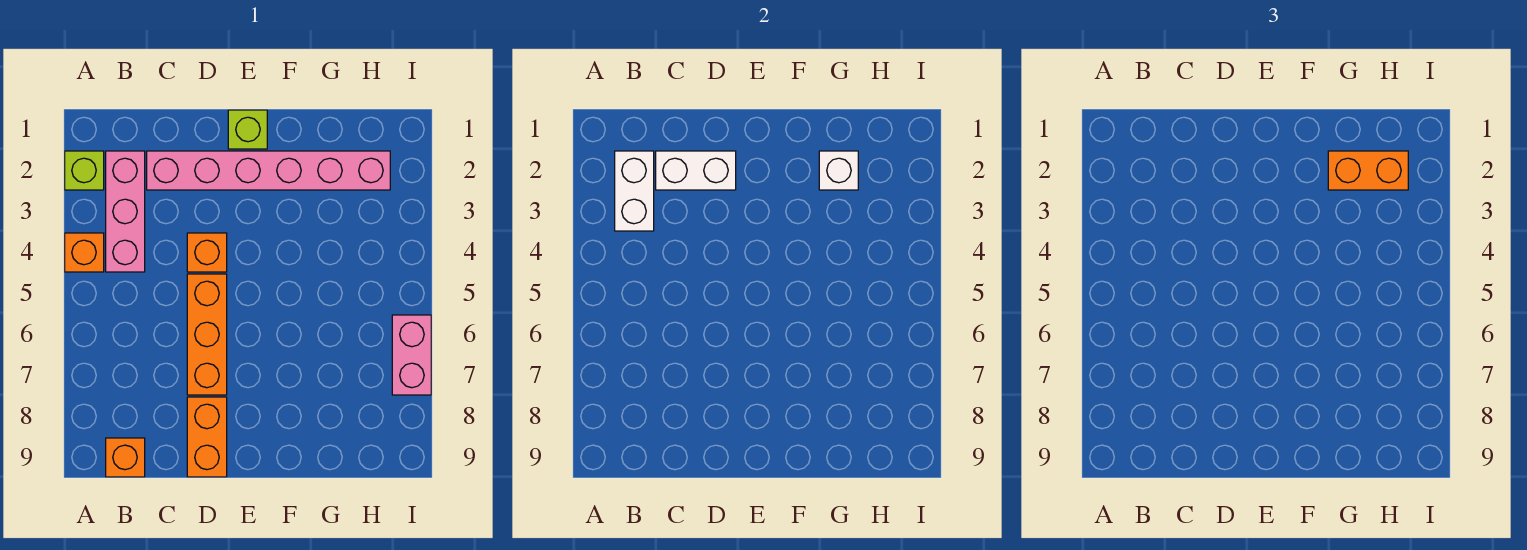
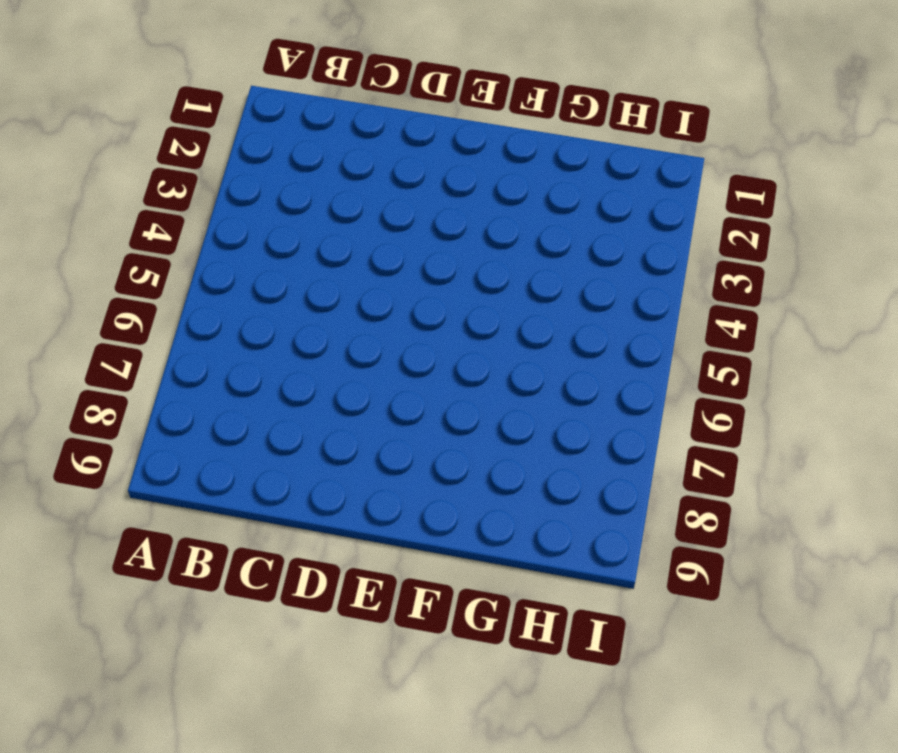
none -> lime brick A2 level 1
none -> orange brick A4 level 1
none -> pink brick B2:B4 level 1

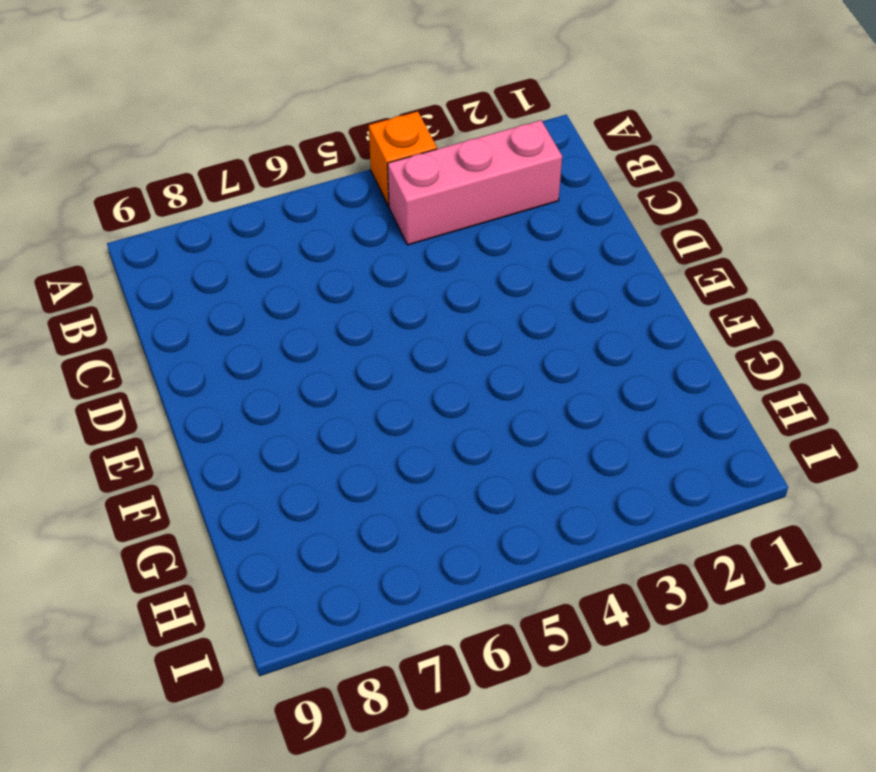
none -> lime brick A2 level 1
none -> orange brick B9 level 1
none -> pink brick C2:H2 level 1

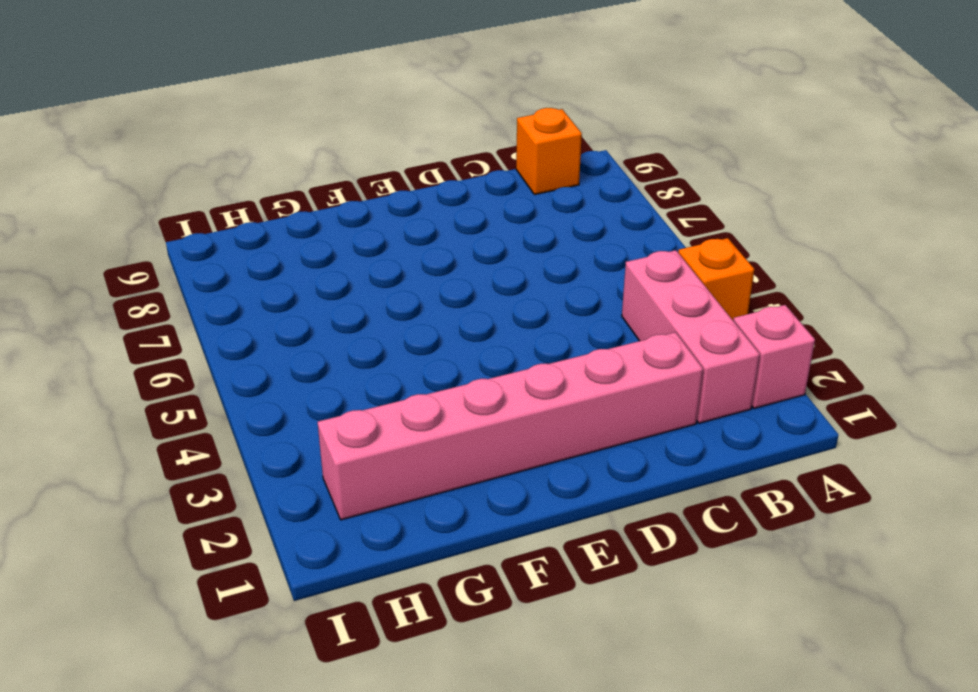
pink brick A2 level 1 -> lime brick A2 level 1
none -> orange brick D4 level 1
none -> orange brick D5:D7 level 1
none -> orange brick D8:D9 level 1

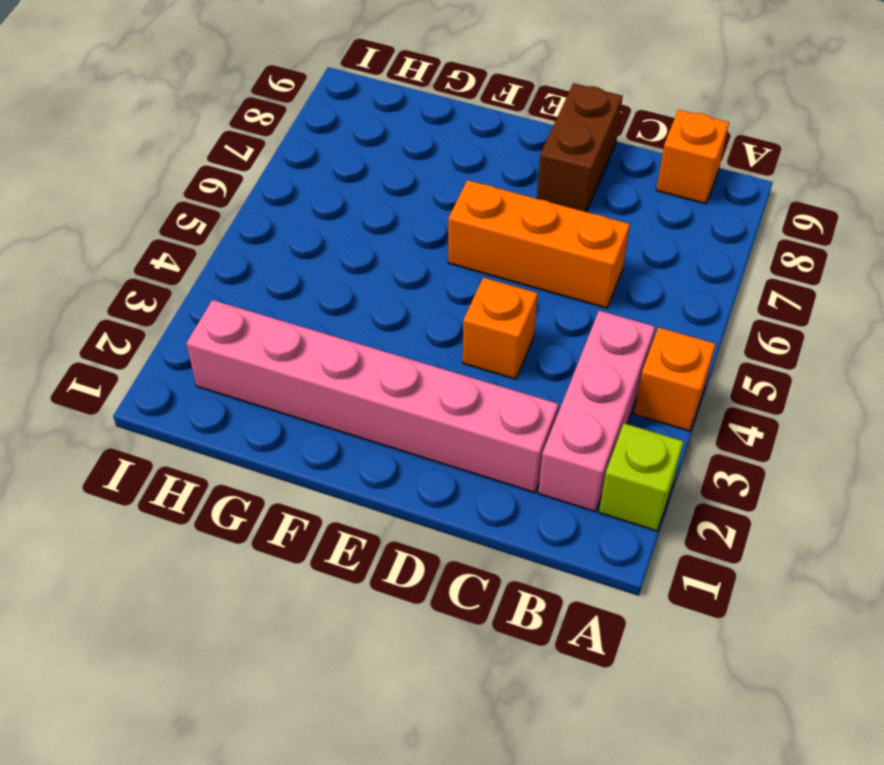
orange brick C6:E6 level 1 -> orange brick D5:D7 level 1
brown brick D8:D9 level 1 -> orange brick D8:D9 level 1
none -> lime brick E1 level 1
none -> pink brick I6:I7 level 1
none -> white brick B2:B3 level 2

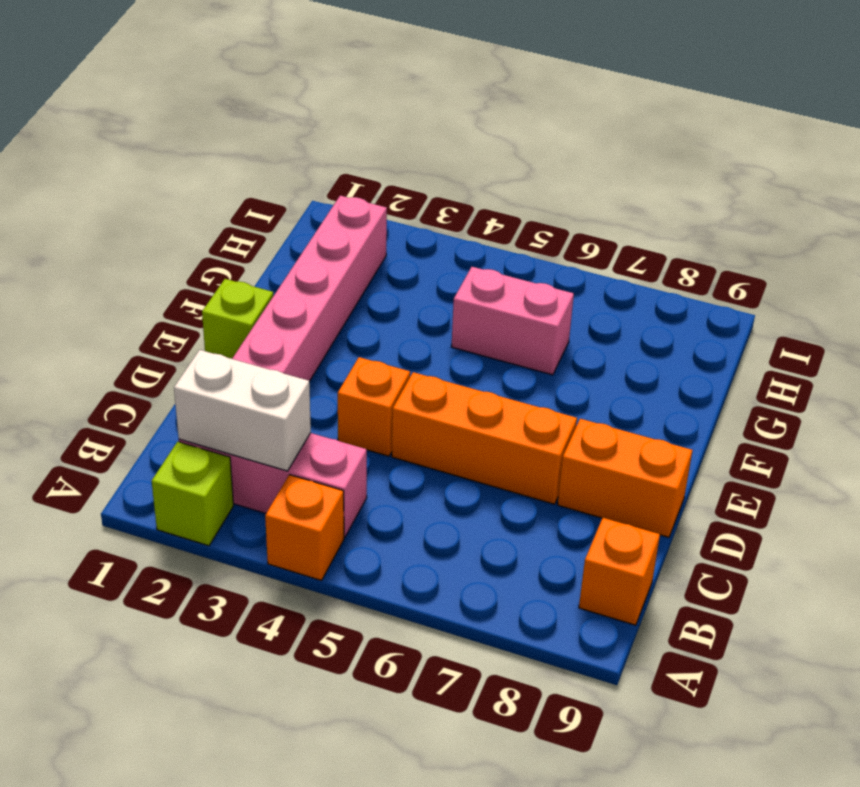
pink brick G5:G6 level 1 -> pink brick I6:I7 level 1
none -> white brick C2:D2 level 2
none -> white brick G2 level 2
none -> orange brick G2:H2 level 3

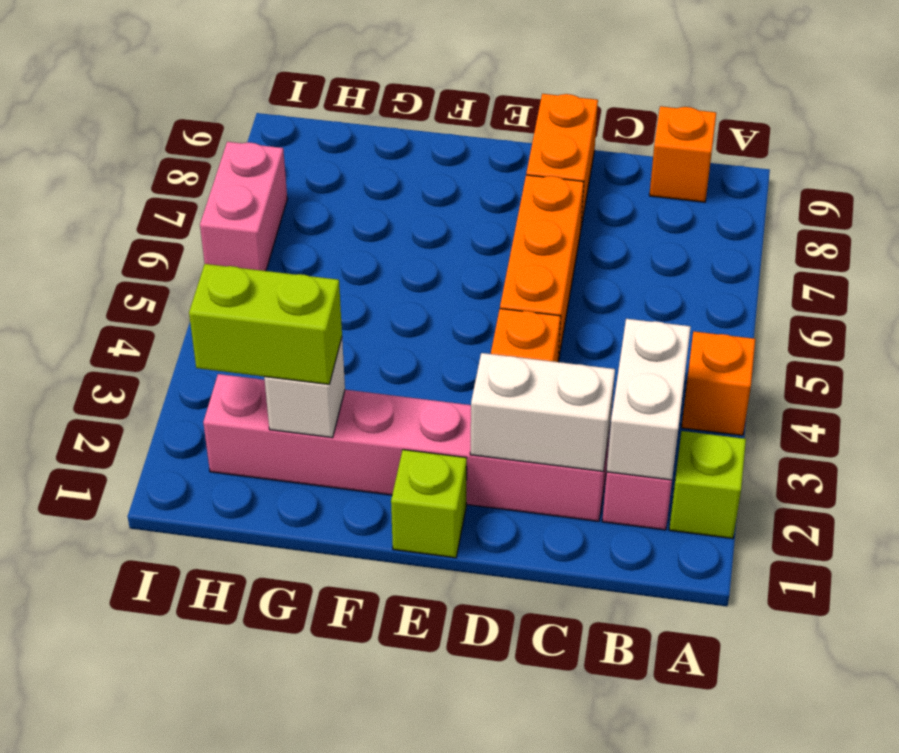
lime brick G2:H2 level 3 -> orange brick G2:H2 level 3

